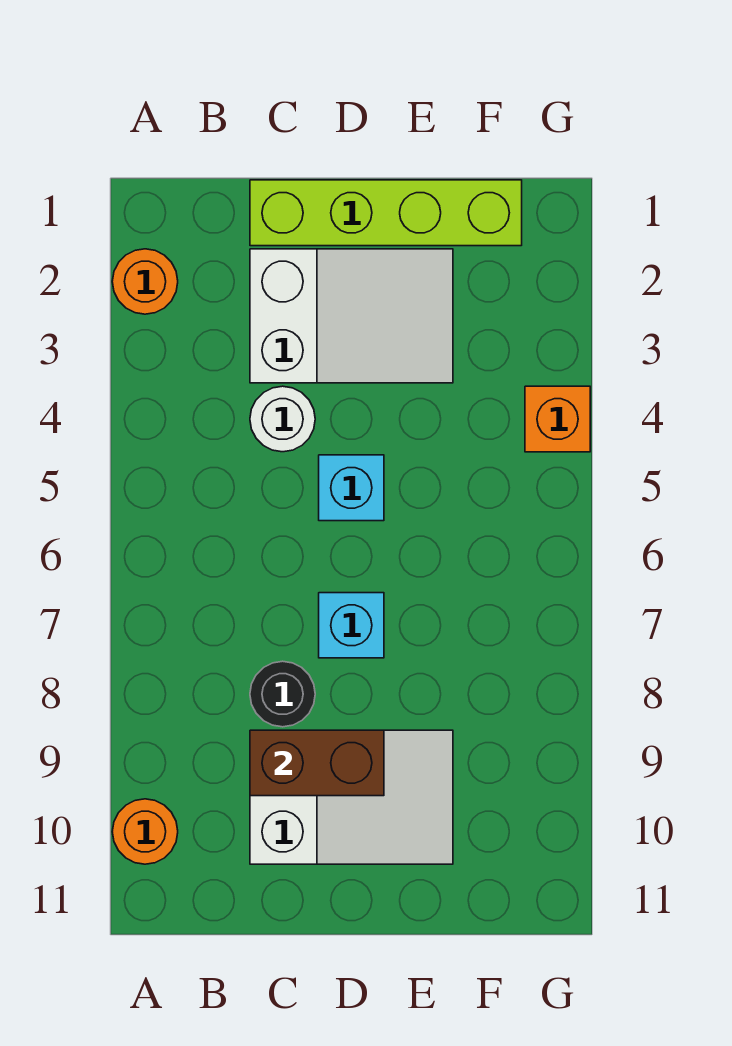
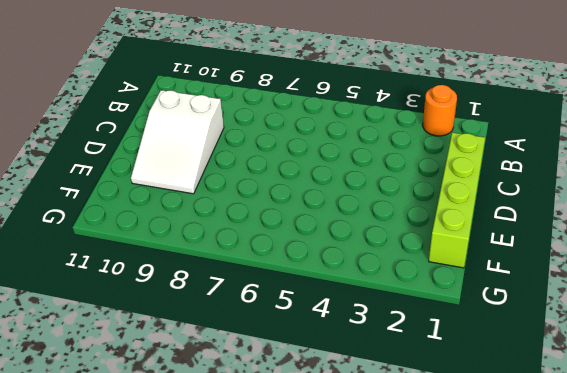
none -> orange round brick A10 level 1
none -> white slope C2:E3 level 1 top C

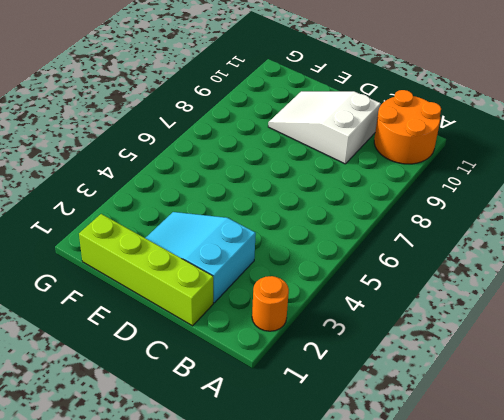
orange round brick A10:B11 level 1 -> orange round brick A10 level 1
cyan slope C2:E3 level 1 top C -> white slope C2:E3 level 1 top C
none -> white round brick C4 level 1
none -> black round brick C8 level 1

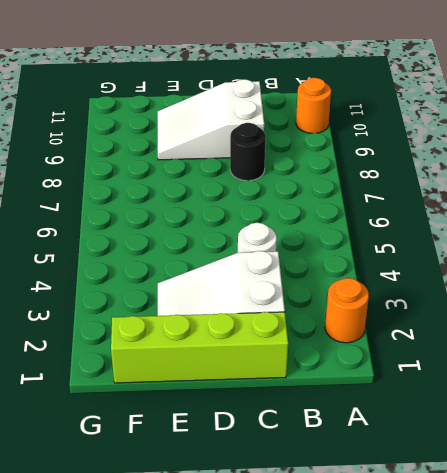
none -> cyan brick D5 level 1
none -> cyan brick D7 level 1

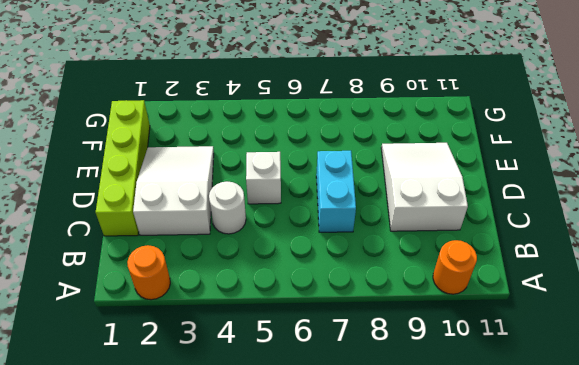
cyan brick C7:D7 level 1 -> cyan brick D7 level 1
white brick D5 level 1 -> cyan brick D5 level 1
none -> black round brick C8 level 1
none -> orange brick G4 level 1

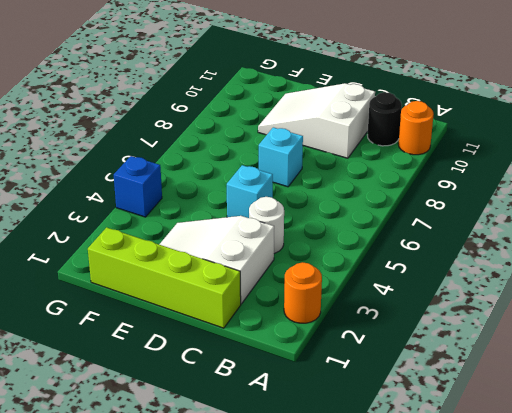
black round brick B10 level 1 -> black round brick C8 level 1
blue brick G4 level 1 -> orange brick G4 level 1
none -> brown brick C9:D9 level 2

